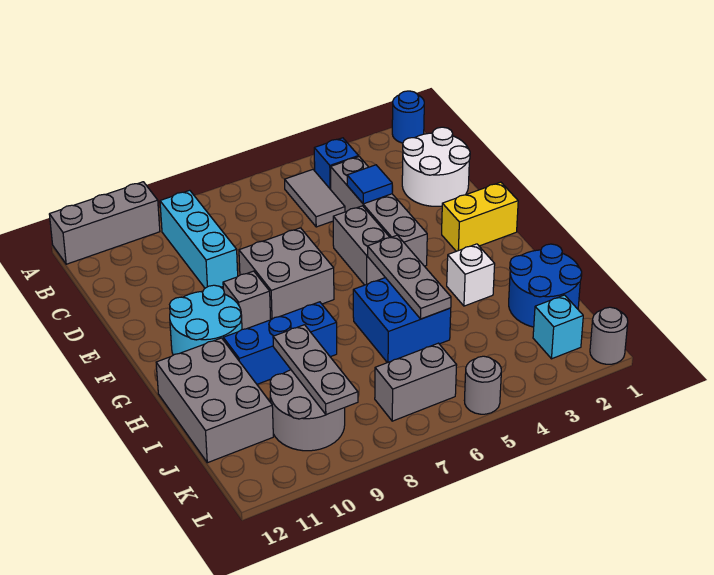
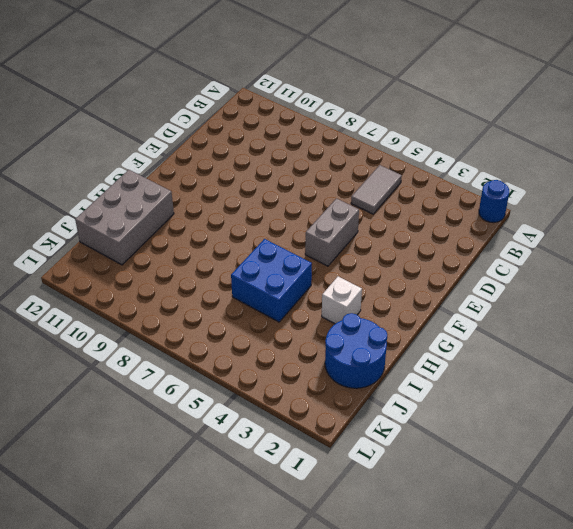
none -> grey brick A10:A12 level 1
none -> blue brick B4 level 1
none -> cyan brick B9:D9 level 1

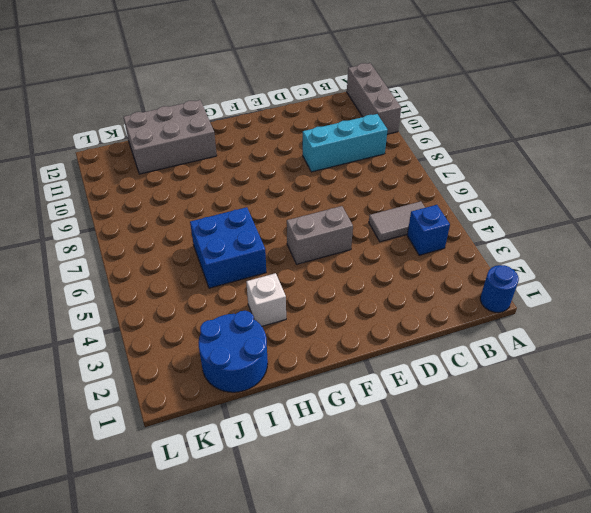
none -> white round brick C1:D2 level 1
none -> grey brick C4:F4 level 1
none -> grey brick E7:F8 level 1

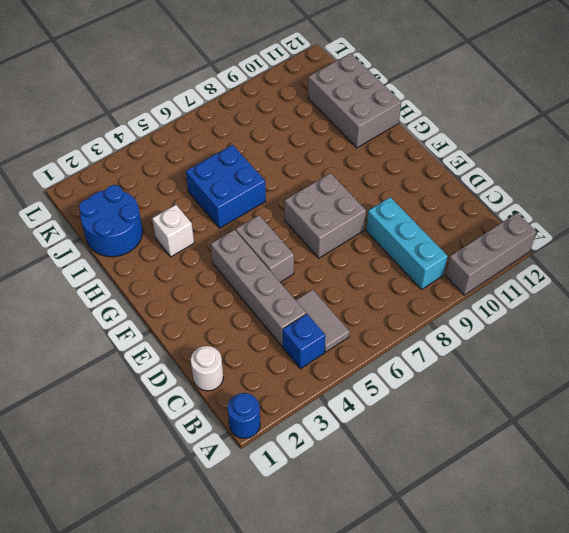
white round brick C1 level 1 -> white round brick C1:D2 level 1
none -> yellow brick F1:F2 level 1
none -> grey brick F9 level 1
none -> cyan round brick F10:G11 level 1

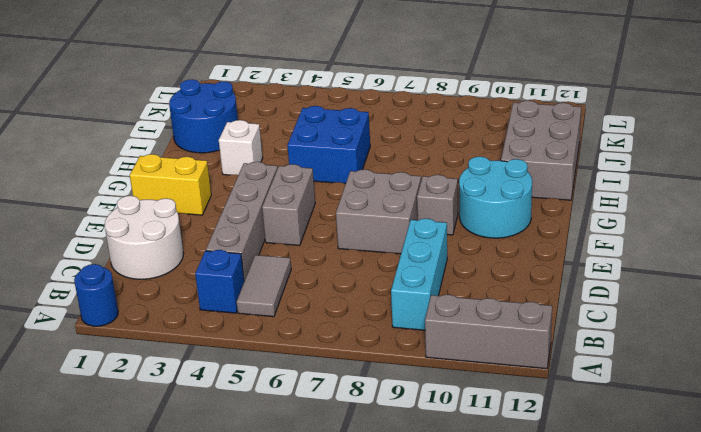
none -> blue brick H8:H10 level 1
none -> grey round brick J9:K10 level 1
none -> cyan brick K2 level 1

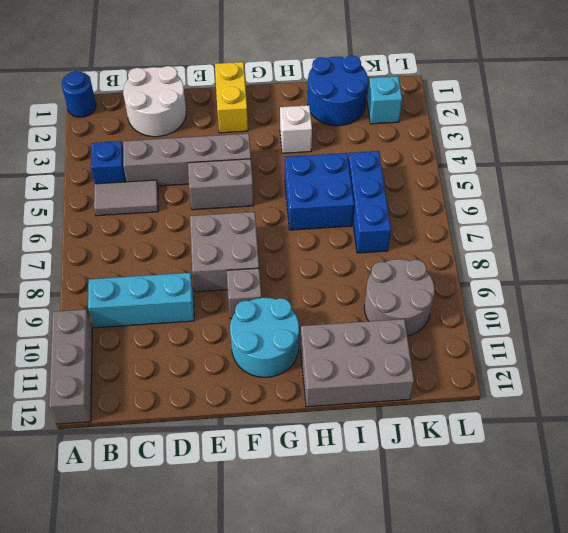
blue brick J5:J7 level 1 -> blue brick H8:H10 level 1
none -> grey brick K6:K7 level 1
none -> grey round brick L1 level 1
none -> grey round brick L5 level 1

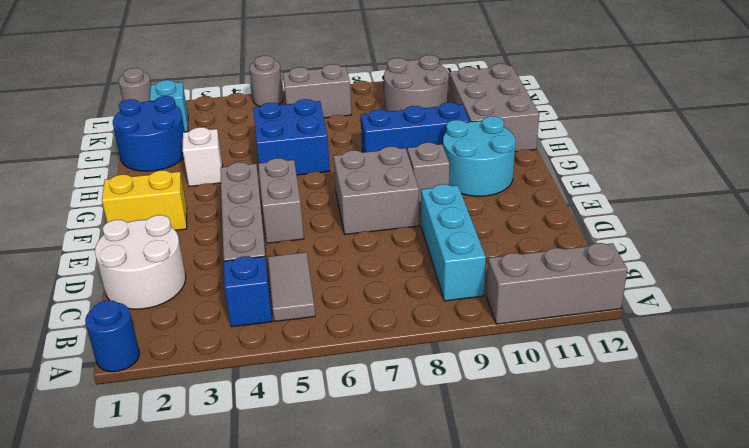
none -> blue tile D4 level 2
none -> grey plate G5:I5 level 2
none -> grey plate I9:K9 level 2

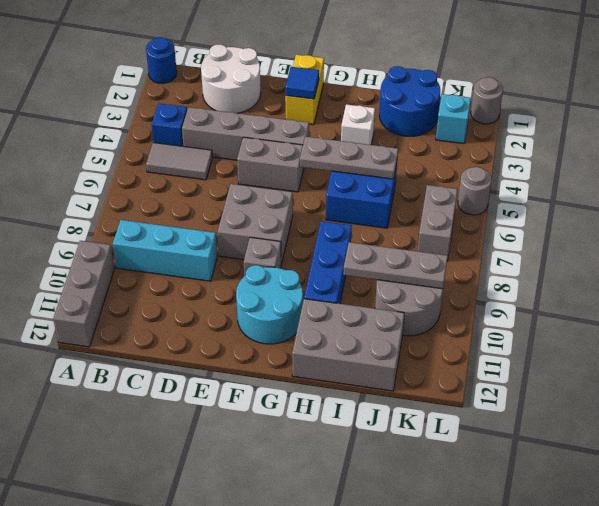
blue tile F2 level 2 -> blue tile D4 level 2

